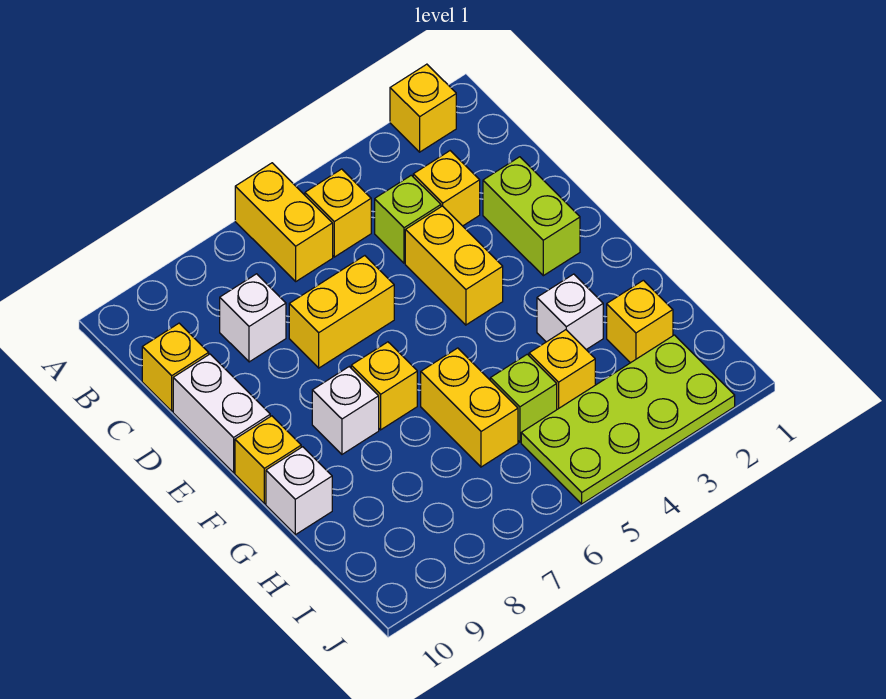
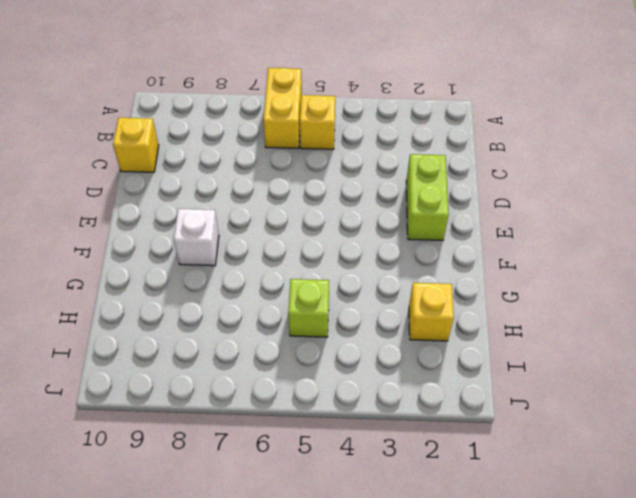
none -> yellow brick A2 level 1
none -> yellow brick C3 level 1
none -> lime brick C4 level 1

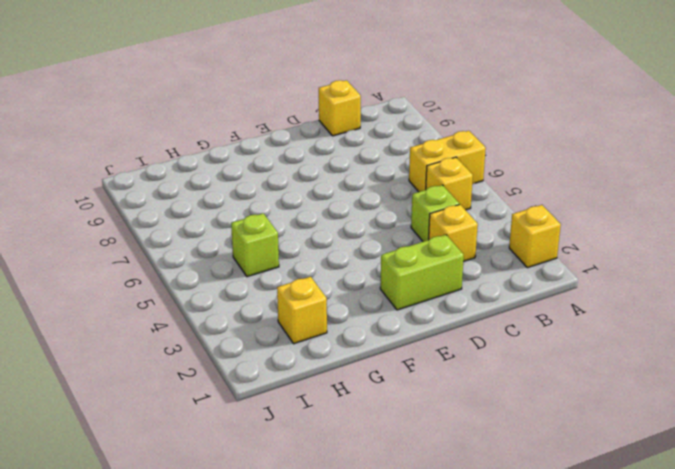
none -> white brick C8 level 1
none -> yellow brick D4:E4 level 1
none -> yellow brick D6:D7 level 1

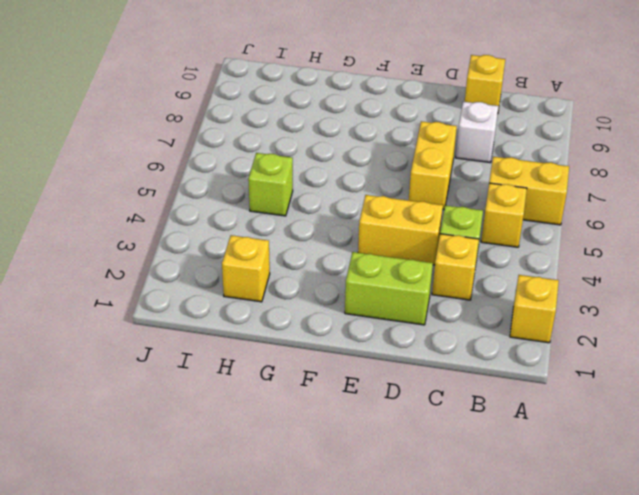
none -> white brick D10:E10 level 1
none -> yellow brick F7 level 1
none -> white brick F8 level 1

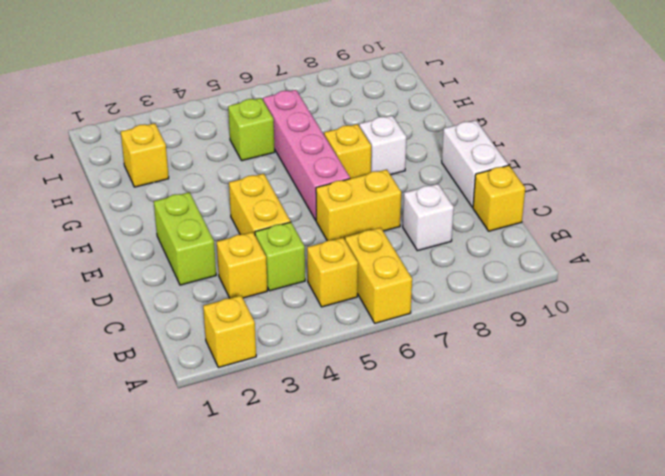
pink brick E6:H6 level 1 -> yellow brick G6:H6 level 1
none -> yellow brick F10 level 1
none -> white brick G3 level 1
none -> white brick G10 level 1

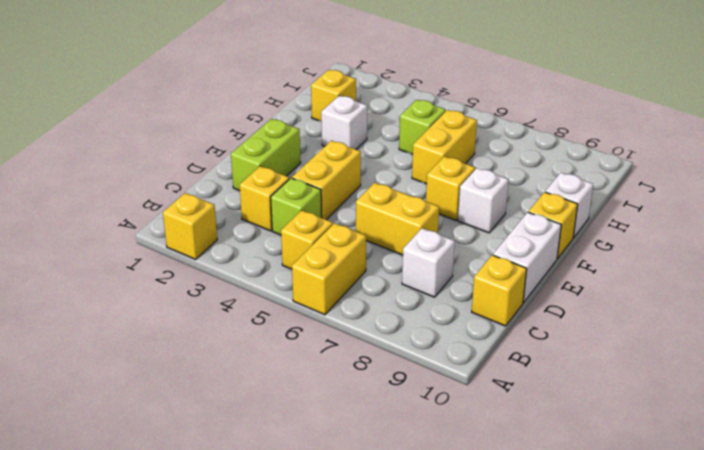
none -> yellow brick H4 level 1
none -> lime plate I2:J5 level 1

